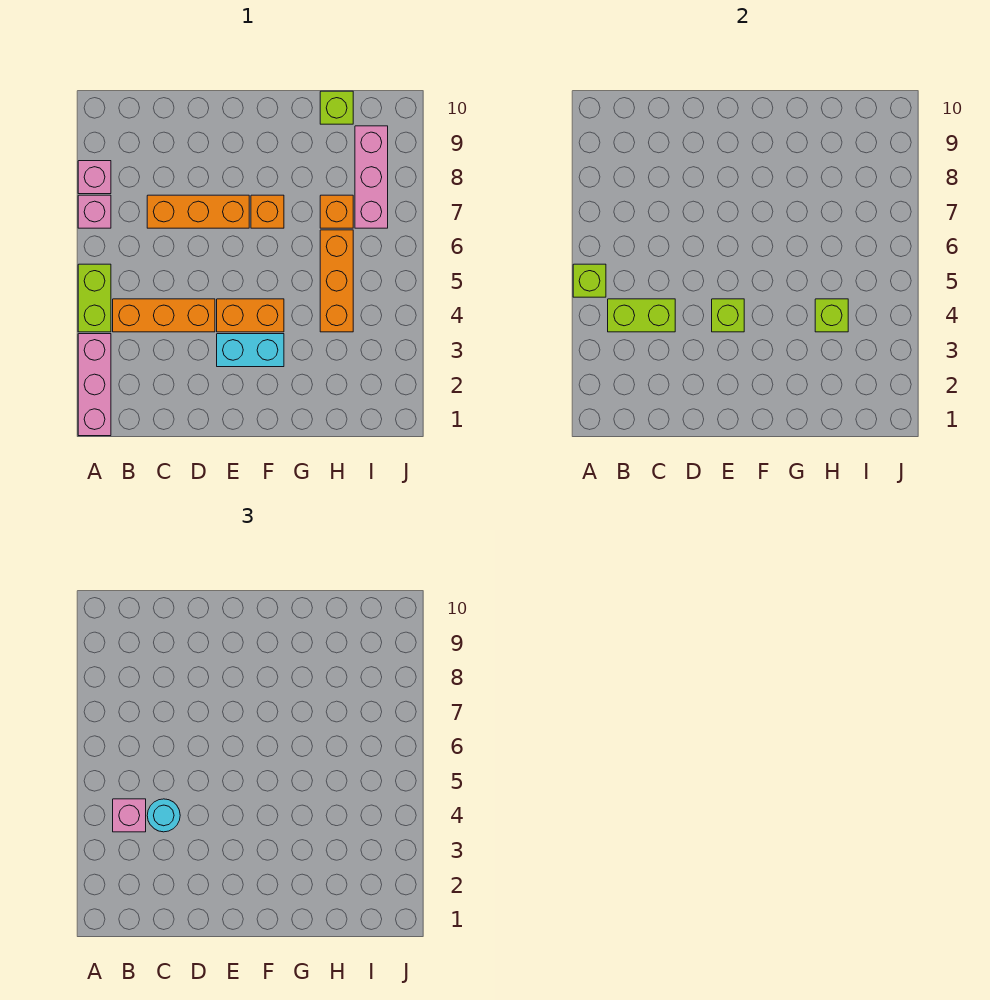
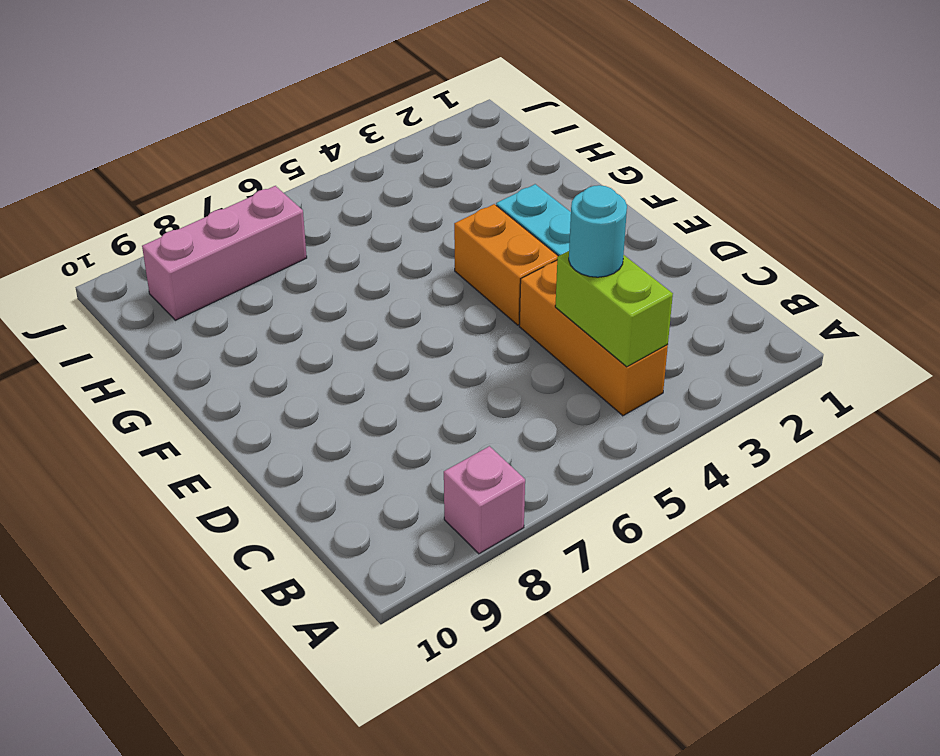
none -> pink brick A1:A3 level 1
none -> lime brick A4:A5 level 1
none -> pink brick A7 level 1

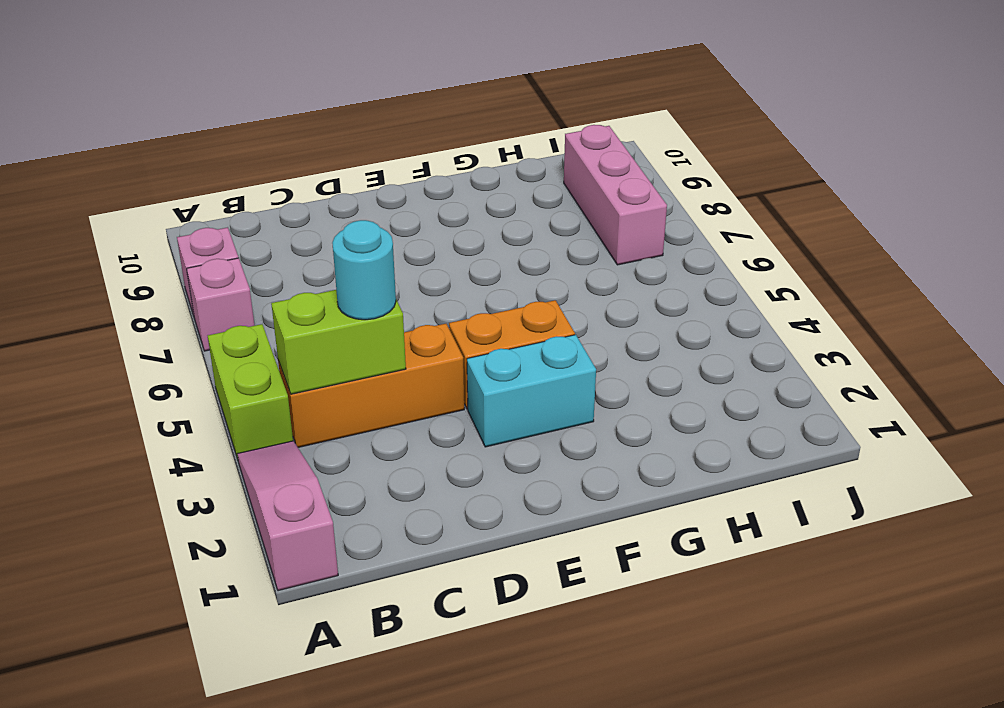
pink slope A1:A3 level 1 top 1 -> pink brick A1:A3 level 1
none -> orange brick C7:E7 level 1
none -> orange brick F7 level 1
none -> orange brick H4:H6 level 1

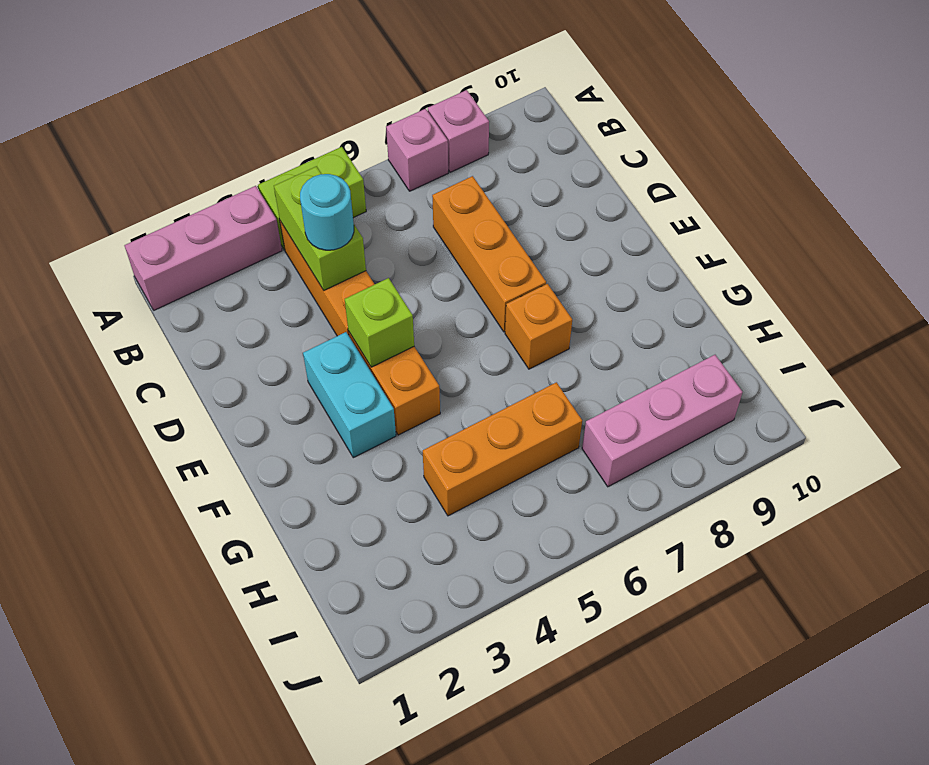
none -> orange brick H7 level 1
none -> lime brick H10 level 1
none -> lime brick A5 level 2

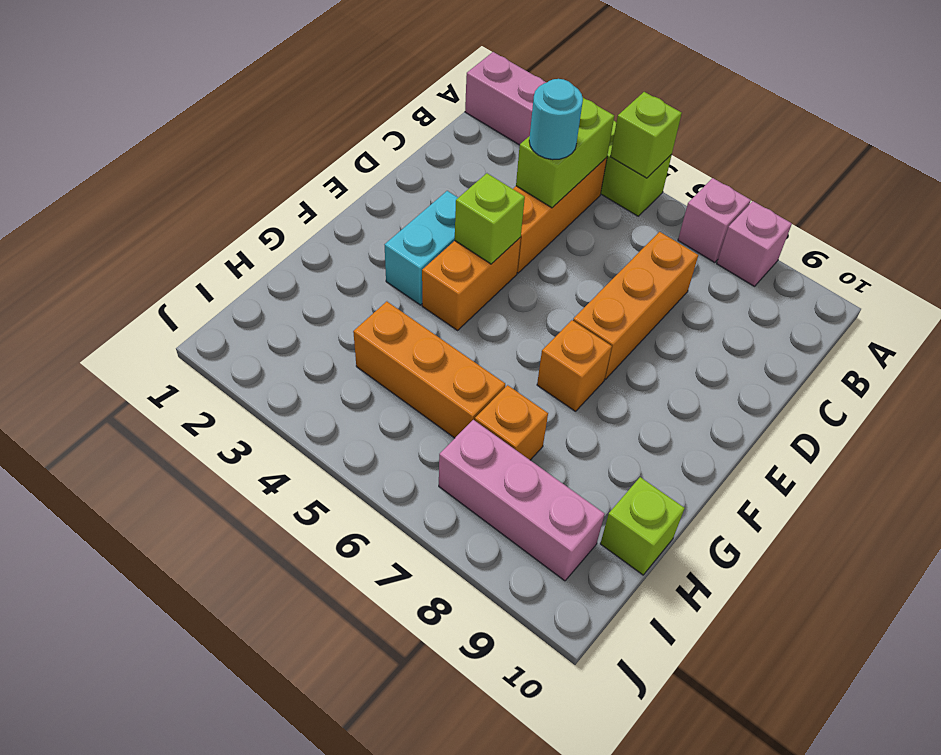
none -> lime brick H4 level 2
none -> pink brick B4 level 3

